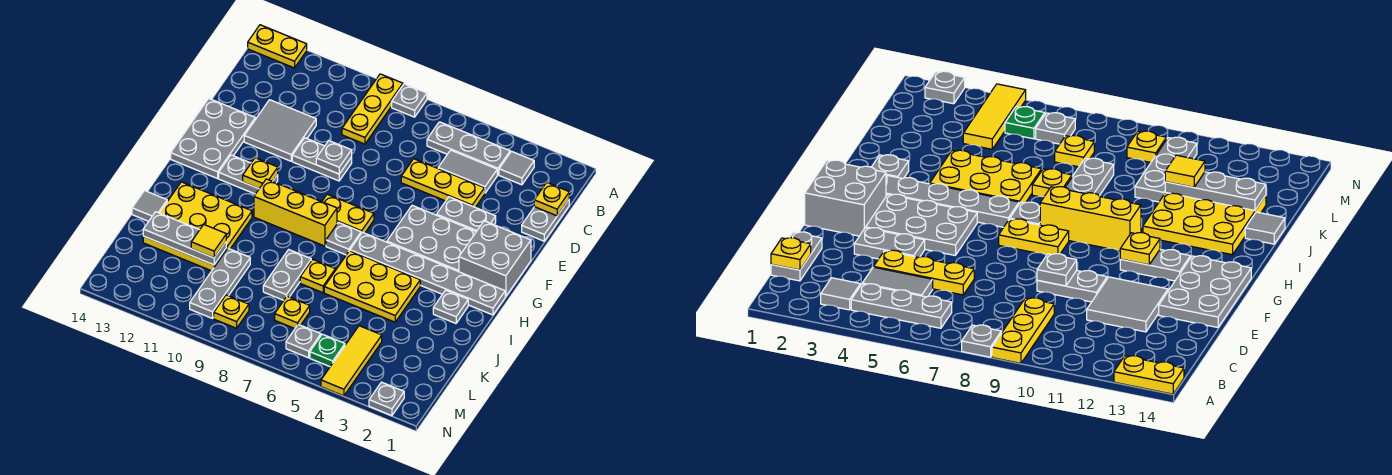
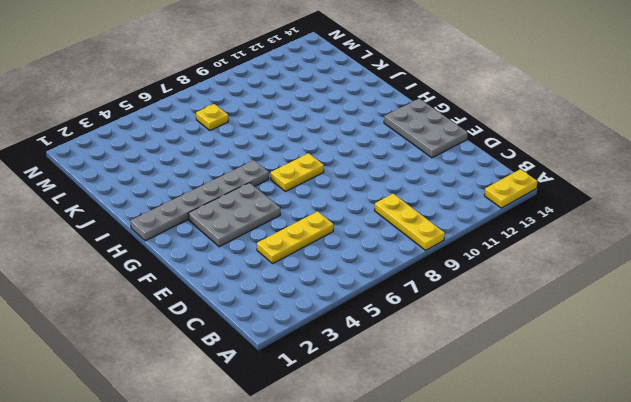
none -> grey plate A8 level 1
none -> grey tile B3 level 1
none -> grey plate B4:B6 level 1
none -> grey plate C1:D1 level 1

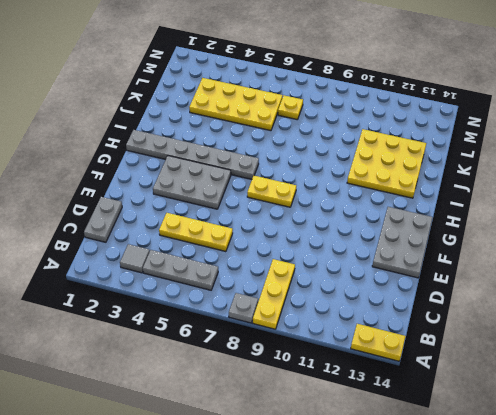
yellow plate K3:L6 level 1 -> yellow tile L4:N4 level 1
none -> grey tile C4:C5 level 1
none -> grey tile D11:E12 level 1
none -> grey plate E3:E4 level 1
none -> grey plate E9:E10 level 1

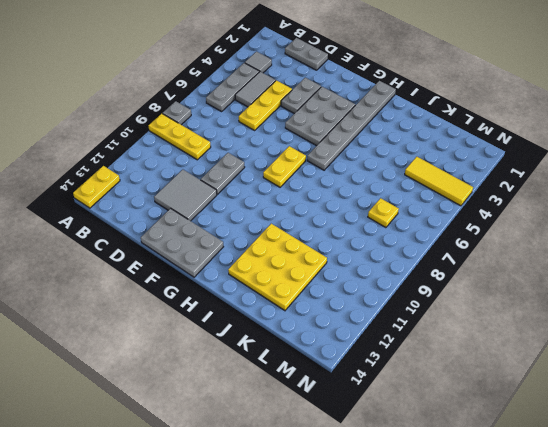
none -> grey brick F1:G2 level 1
none -> grey plate G11:G12 level 1
none -> grey plate H7 level 1
none -> yellow brick H8:H10 level 1

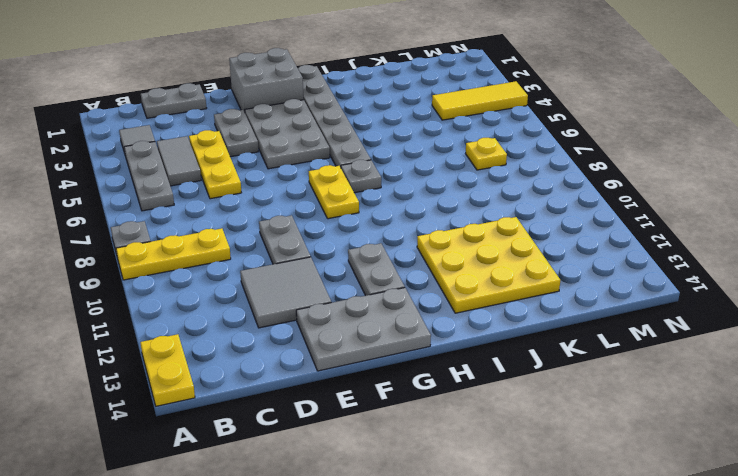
none -> yellow brick H8:H10 level 1
none -> grey plate I2 level 1
none -> yellow plate I4:J6 level 1
none -> yellow plate J7 level 1

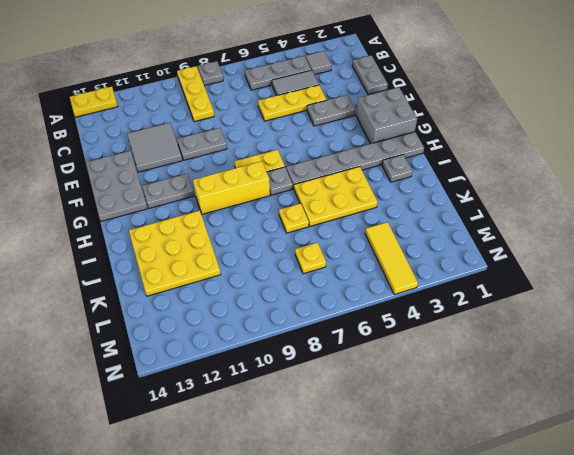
none -> grey plate F3:G5 level 1
none -> grey plate J8:K8 level 1
none -> grey tile J14 level 1
none -> grey plate K10:M10 level 1

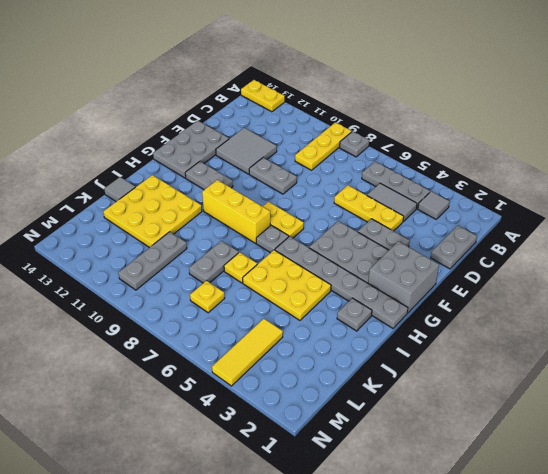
none -> green plate M5 level 1
none -> grey plate M6 level 1
none -> yellow plate M9 level 1
none -> grey plate N2 level 1

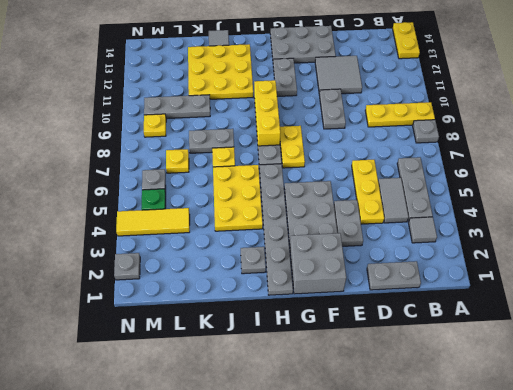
none -> yellow plate C1 level 2
none -> grey plate E9 level 2
none -> yellow plate G11 level 2
none -> grey plate K11:K13 level 2

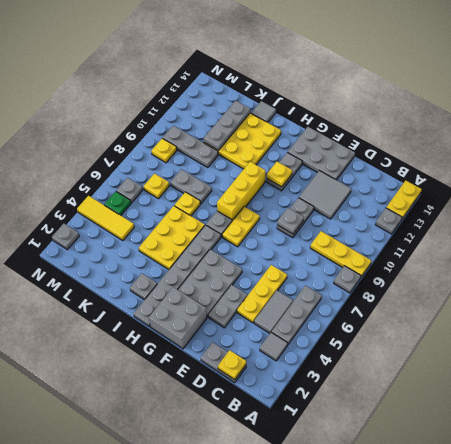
grey plate A12 level 1 -> none
none -> yellow tile K11 level 3

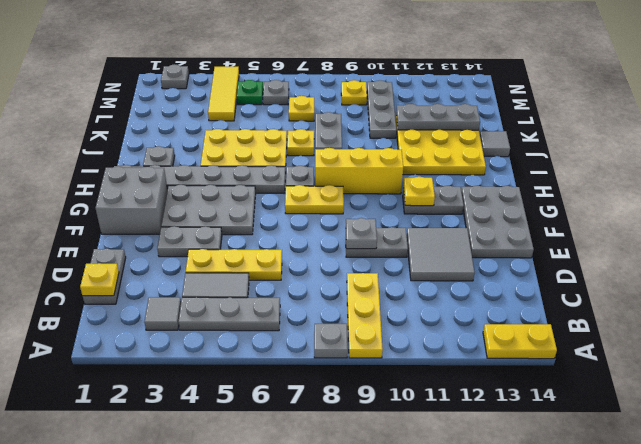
none -> yellow tile K11 level 3

